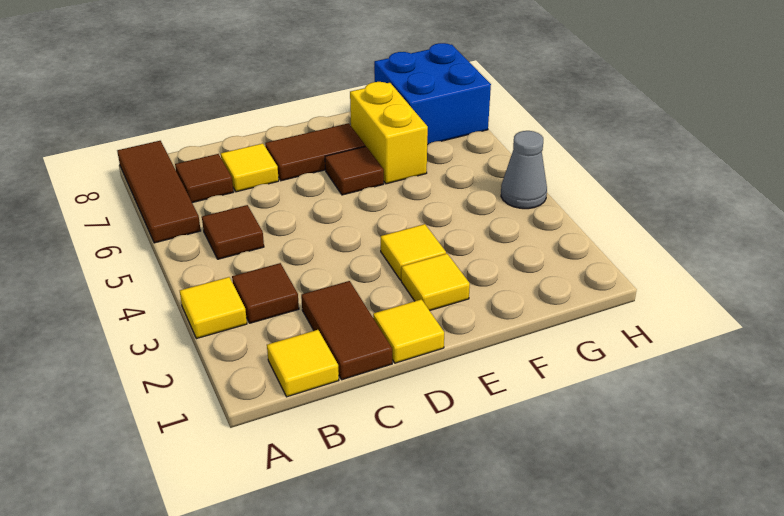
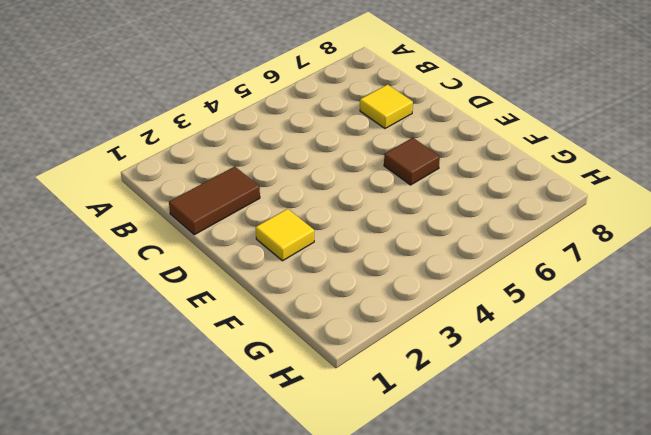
none -> yellow tile A3 level 1
none -> brown tile A6:A8 level 1
none -> yellow tile B1 level 1

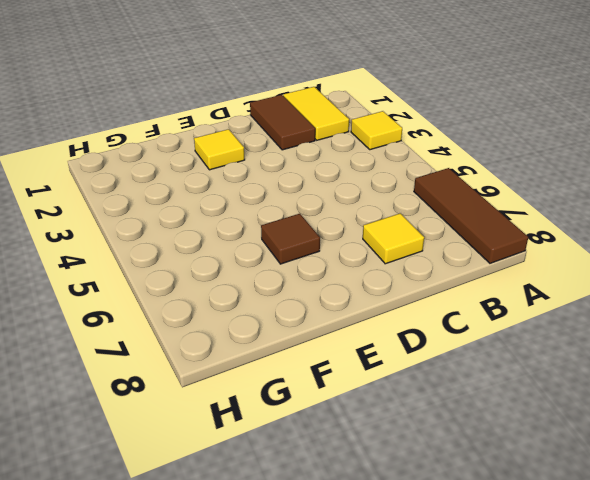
yellow tile B1:B2 level 1 -> yellow tile B1 level 1
none -> brown tile B3 level 1
none -> brown tile B5 level 1
none -> brown tile B7 level 1

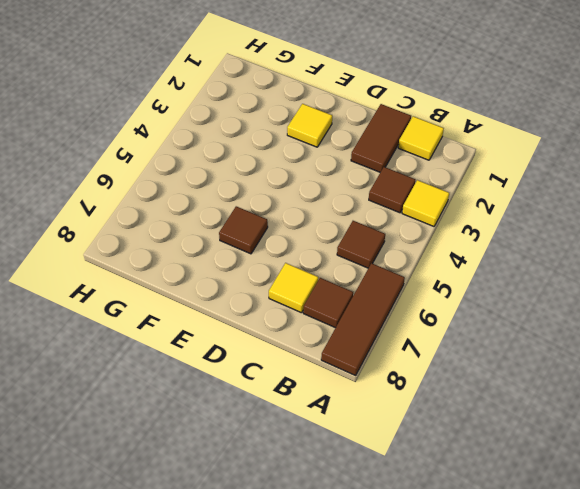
none -> yellow tile D1 level 1
none -> brown tile D7:E7 level 1
none -> yellow tile E3 level 1

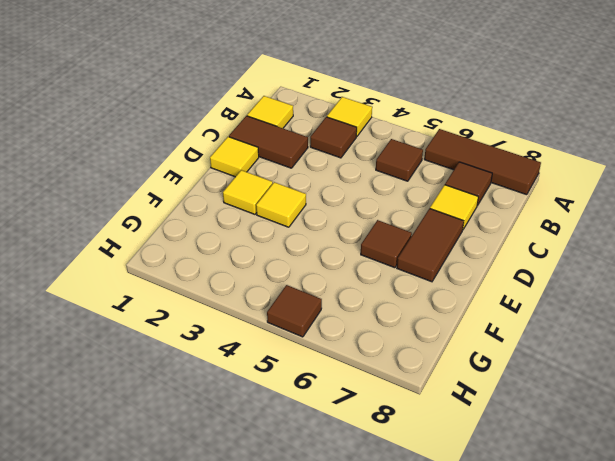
brown tile H5 level 1 -> none
none -> yellow brick F6:F7 level 1
none -> blue brick G7:H8 level 1
none -> grey cone H4 level 1

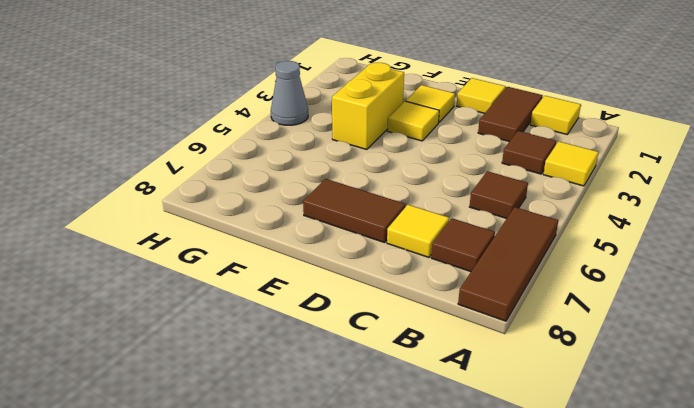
yellow brick F3:F4 level 1 -> yellow brick F6:F7 level 1
none -> brown tile E6 level 1
none -> blue brick G7:H8 level 1

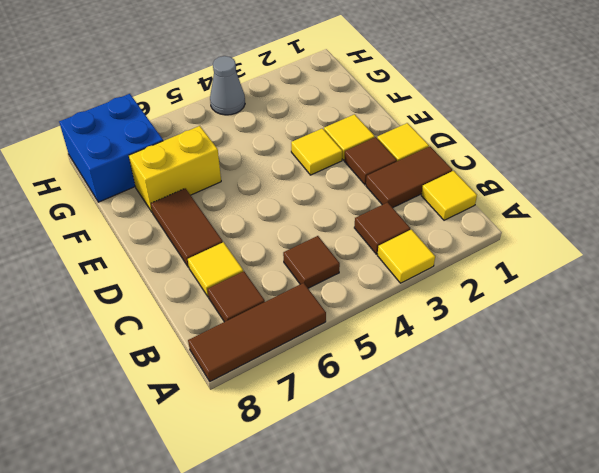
brown tile D2 level 1 -> brown tile E6 level 1

